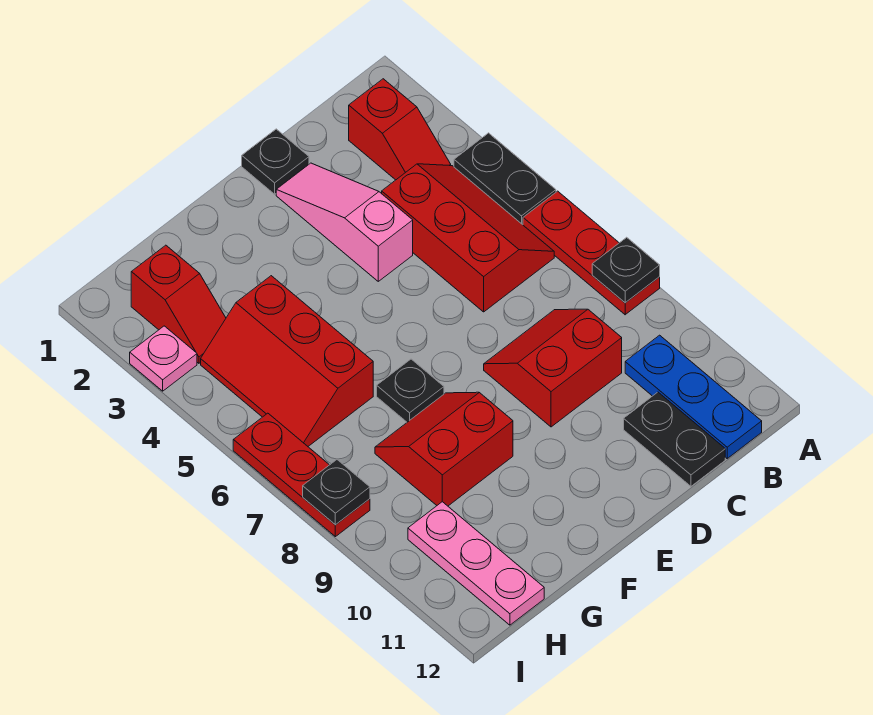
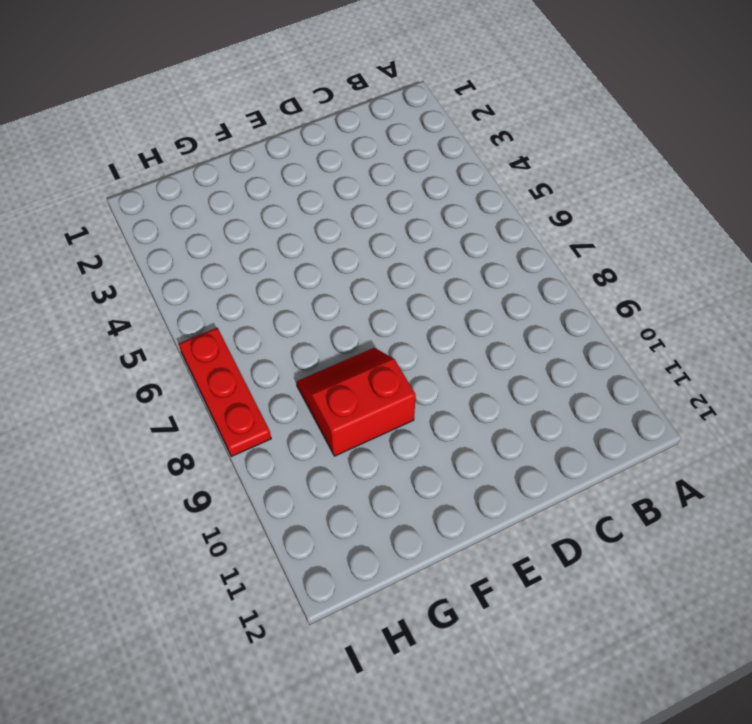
none -> black plate A4:A5 level 1
none -> red plate A6:A8 level 1
none -> red slope B2:B3 level 1 top 2

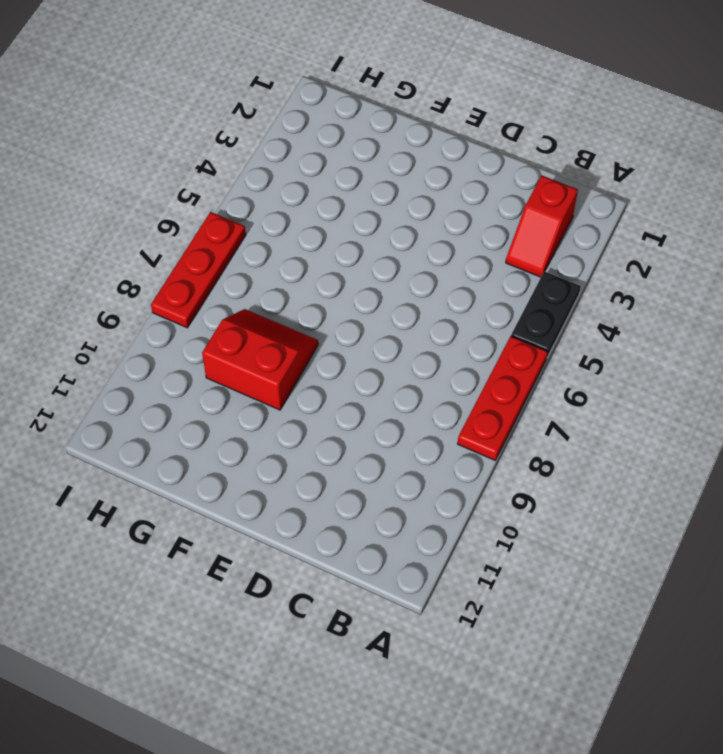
none -> red slope B4:C6 level 1 top C
none -> blue plate B10:B12 level 1
none -> red slope C8:D9 level 1 top 9

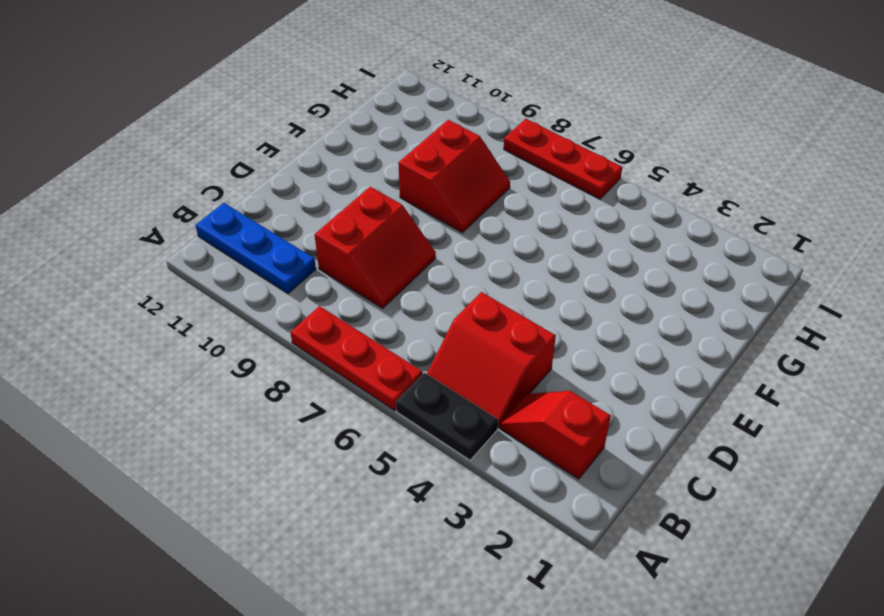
red slope B4:C5 level 1 top C -> red slope B4:C6 level 1 top C
none -> black plate C11:C12 level 1
none -> black plate D1 level 1
none -> pink slope D2:D4 level 1 top 4

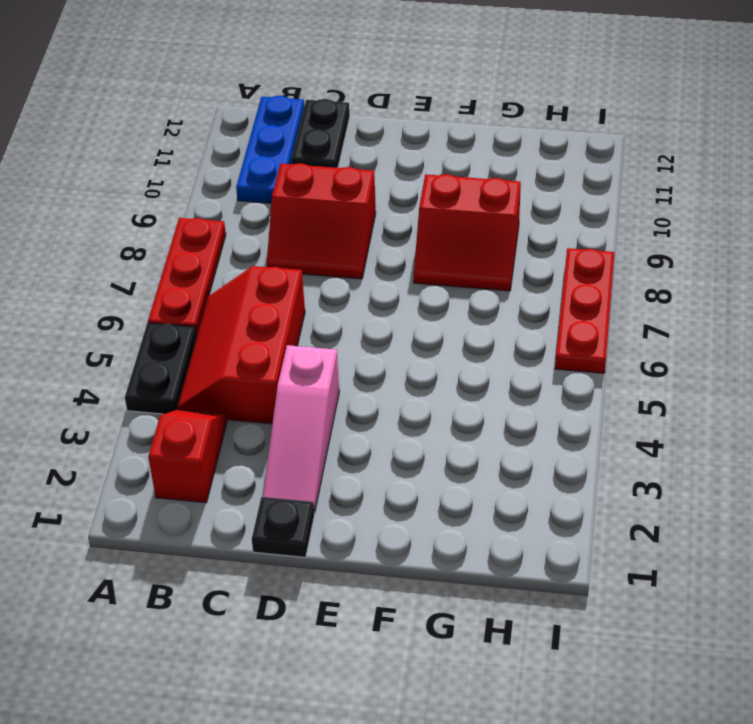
none -> black plate F7 level 1
none -> red slope G4:H6 level 1 top G
none -> red slope H2:H3 level 1 top 2

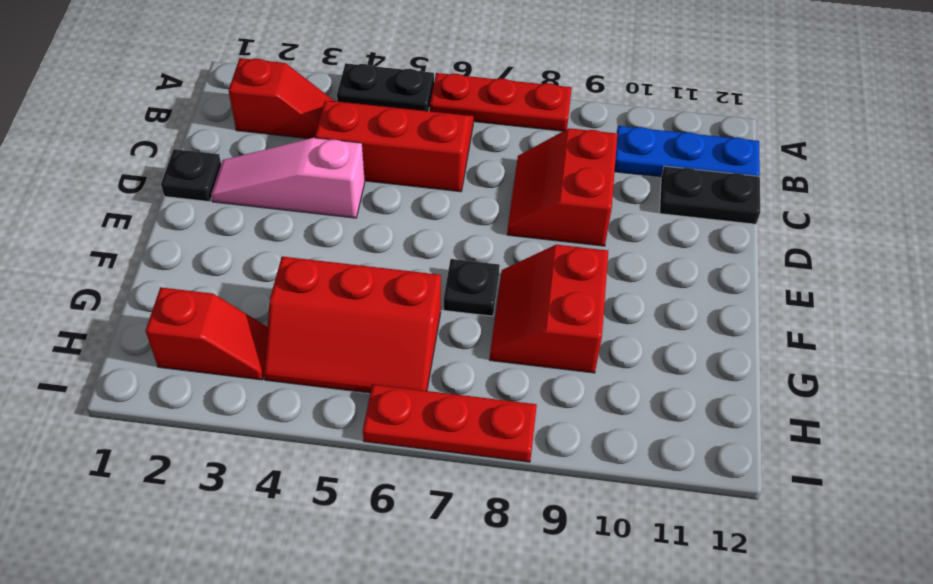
none -> pink plate H10:H12 level 1
none -> pink plate I3 level 1
none -> black plate A8 level 2

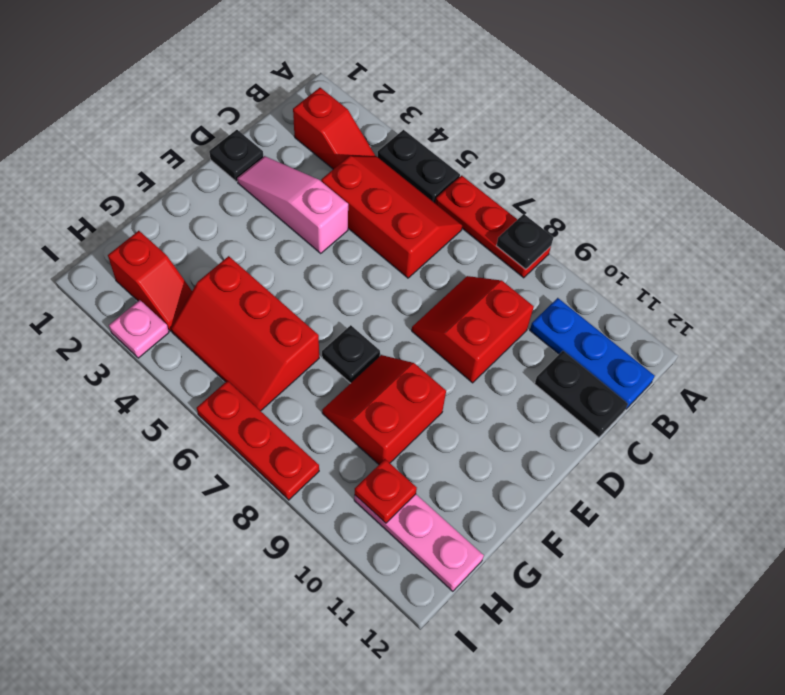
red plate H10 level 2 -> none
none -> black plate I8 level 2

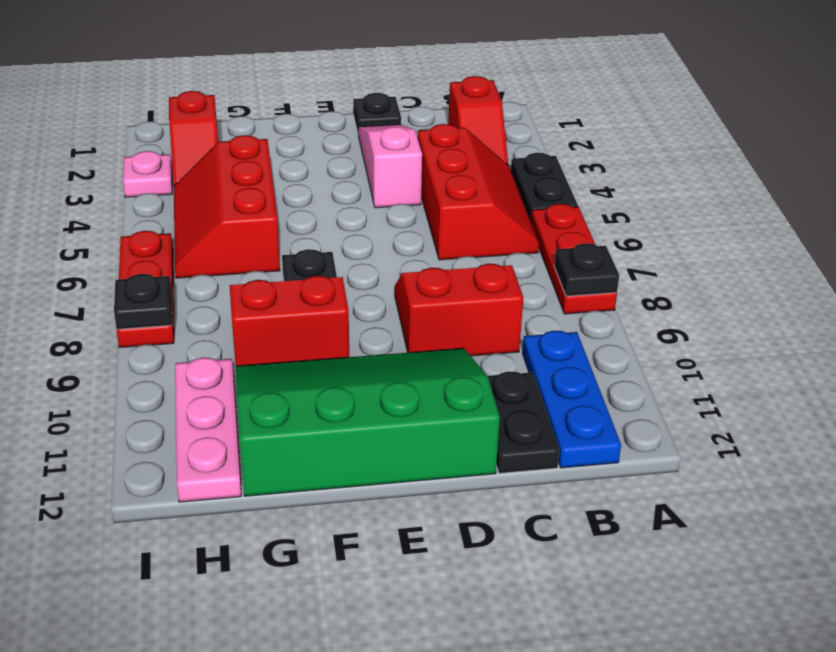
green slope D10:G12 level 1 top 12 -> none

